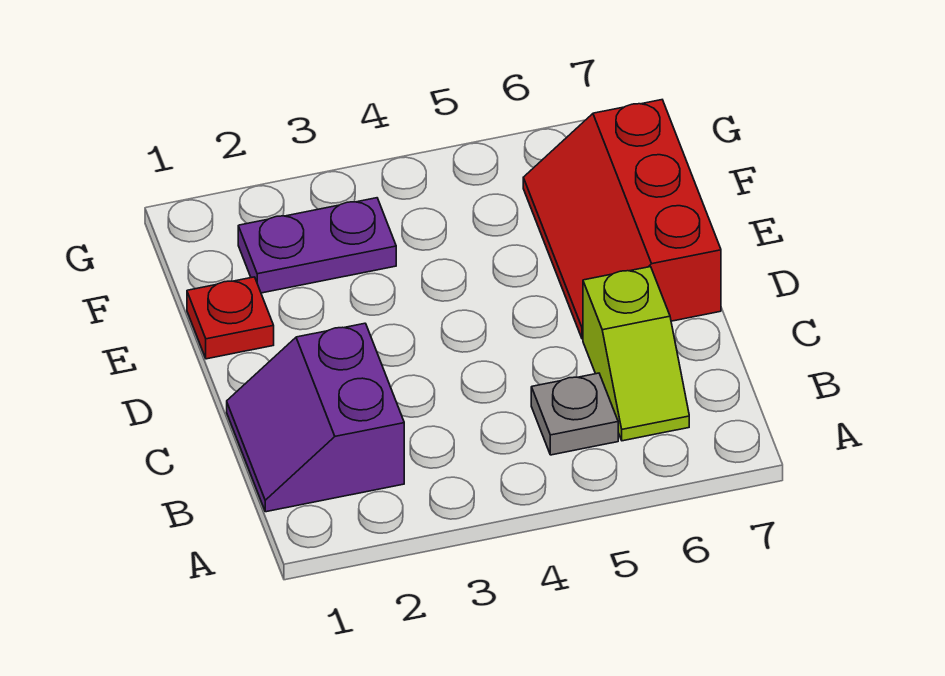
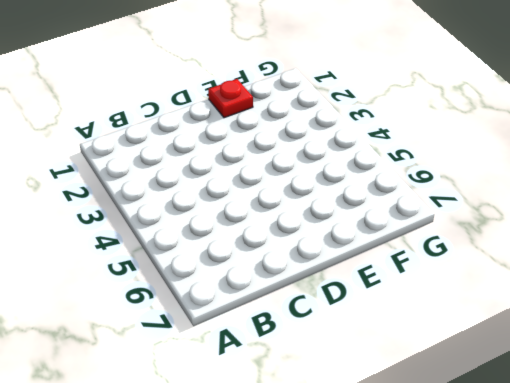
none -> purple slope B1:C2 level 1 top 2
none -> grey plate B5 level 1

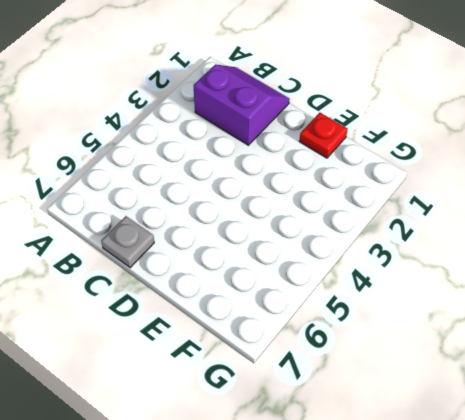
grey plate C7 level 1 -> grey plate B5 level 1
none -> lime slope B6:C6 level 1 top C
none -> red slope D6:F7 level 1 top 7

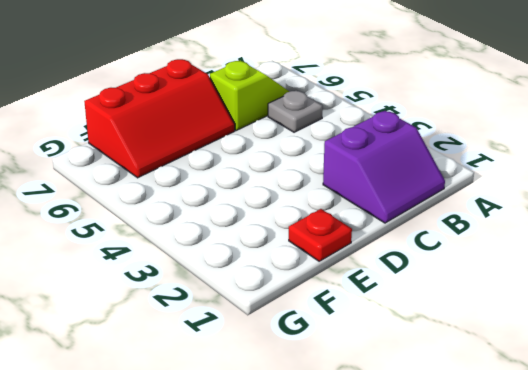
none -> purple plate F2:F3 level 1

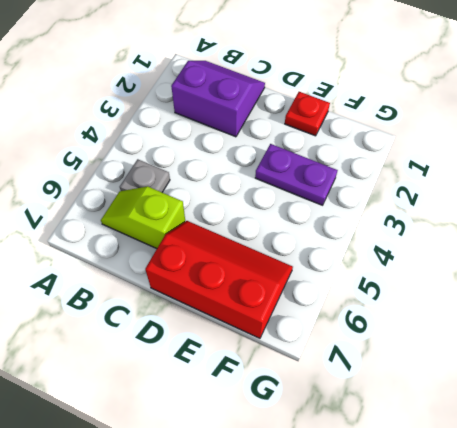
purple plate E3:F3 level 1 -> purple plate F2:F3 level 1

